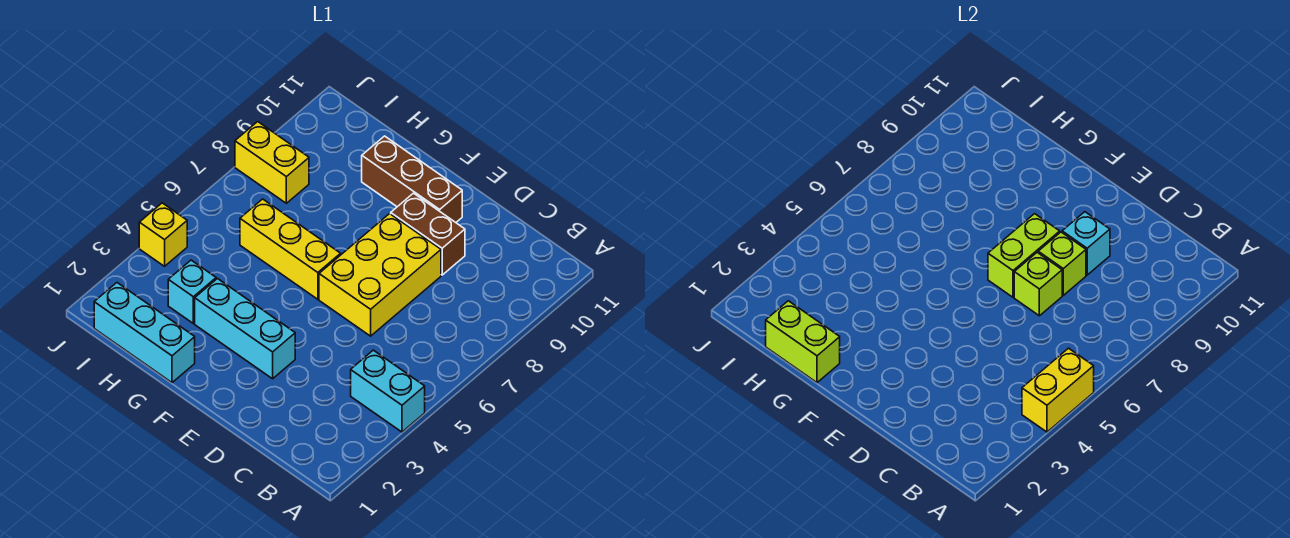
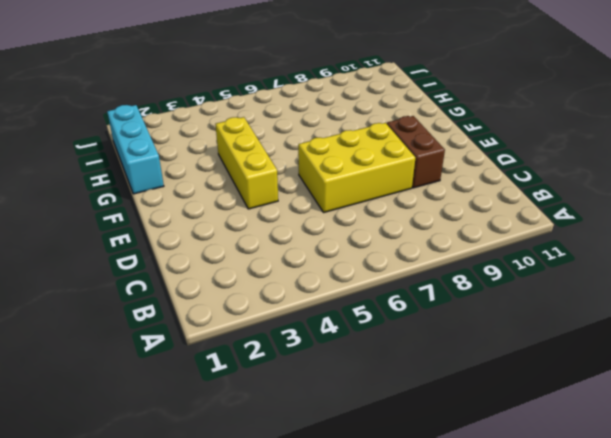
yellow brick E4:G4 level 1 -> yellow brick F6:H6 level 1
none -> cyan brick A4:B4 level 1
none -> cyan brick E3:G3 level 1
none -> brown brick E10:G10 level 1

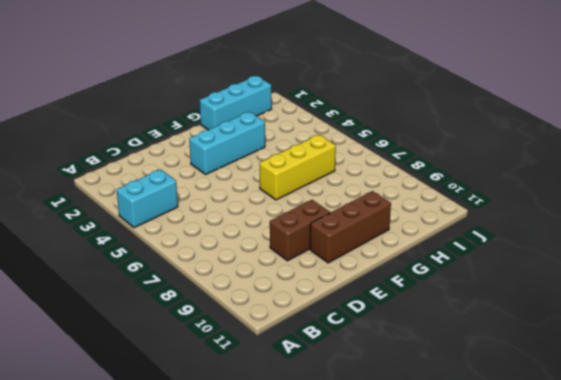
none -> yellow brick D6:E8 level 1
none -> cyan brick H3 level 1
none -> yellow brick I8:J8 level 1

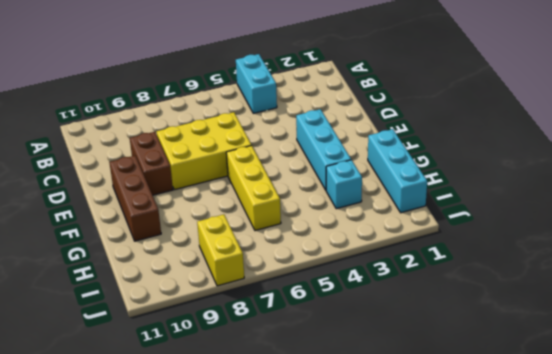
none -> yellow brick J4 level 1
none -> yellow brick A4:A5 level 2
none -> lime brick D7 level 2

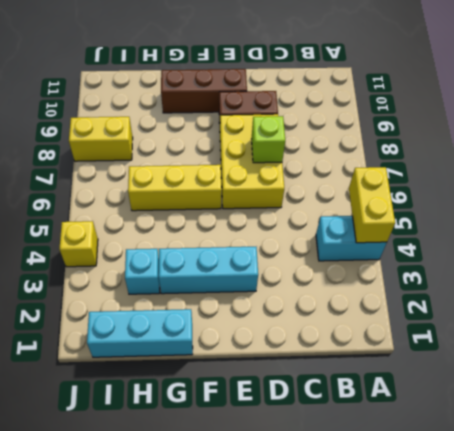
none -> lime brick D8 level 2
none -> cyan brick D9 level 2
none -> lime brick E7:E8 level 2

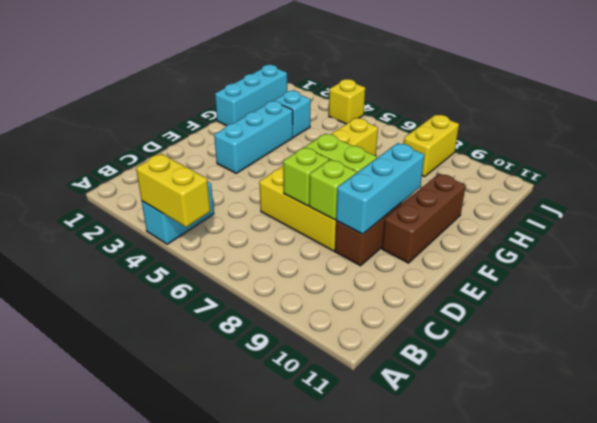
cyan brick D9:F9 level 2 -> cyan brick D9 level 2
none -> lime brick G1:H1 level 2

